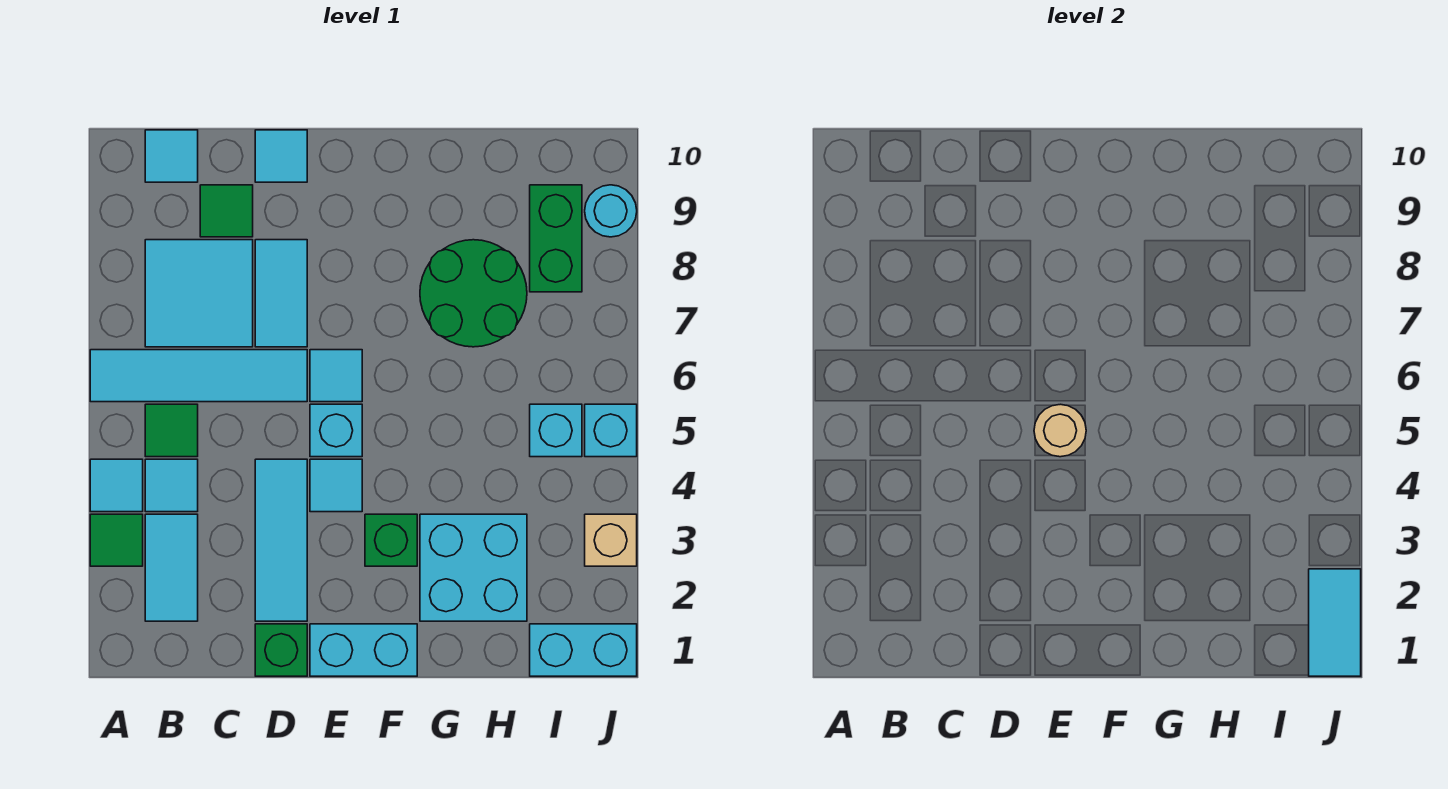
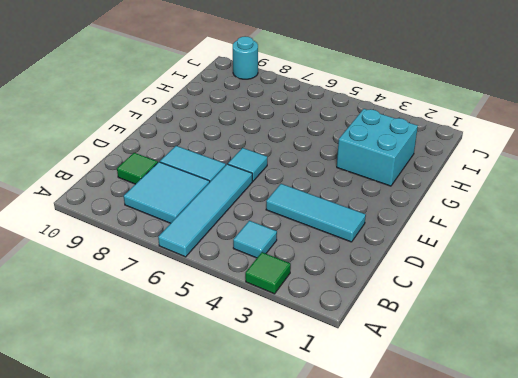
none -> cyan tile A4 level 1
none -> cyan tile B2:B3 level 1
none -> green tile B5 level 1

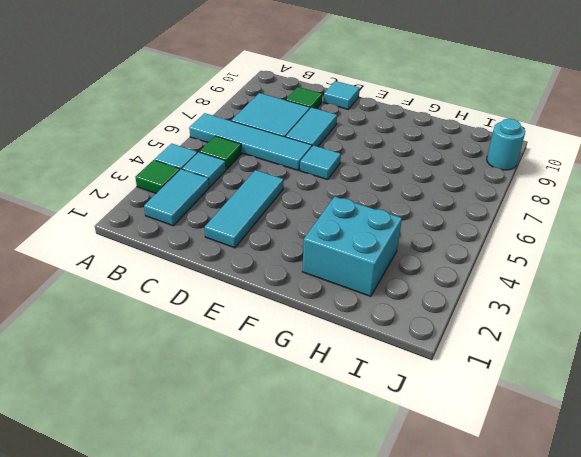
none -> cyan tile B10 level 1
none -> green brick D1 level 1
none -> cyan brick E1:F1 level 1

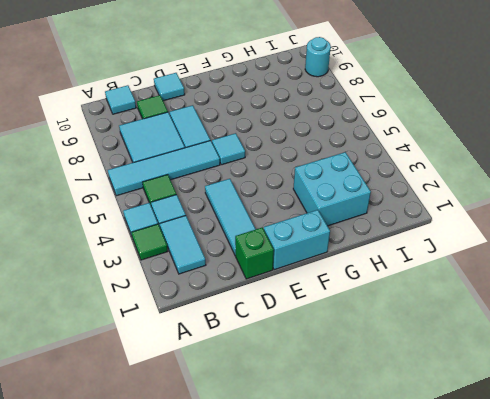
none -> cyan tile E4 level 1
none -> cyan brick E5 level 1
none -> green brick F3 level 1

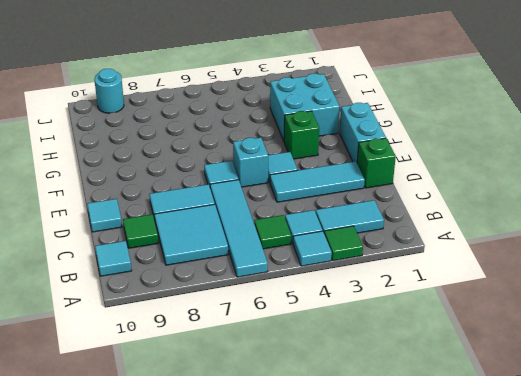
none -> green round brick G7:H8 level 1
none -> cyan brick I1:J1 level 1
none -> cyan brick I5 level 1

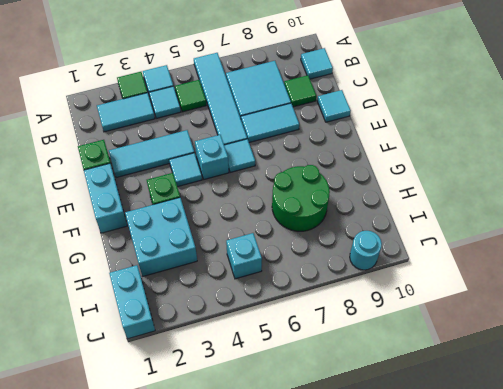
none -> green brick I8:I9 level 1
none -> tan brick J3 level 1
none -> cyan brick J5 level 1

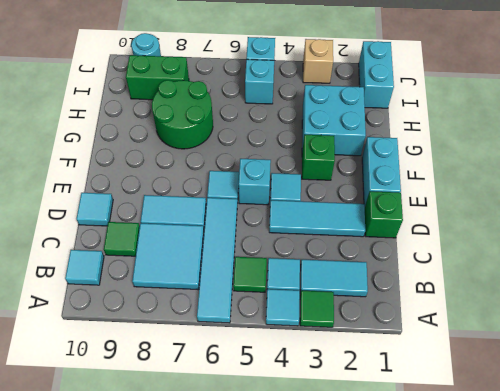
none -> tan round brick E5 level 2
none -> cyan tile J1:J2 level 2

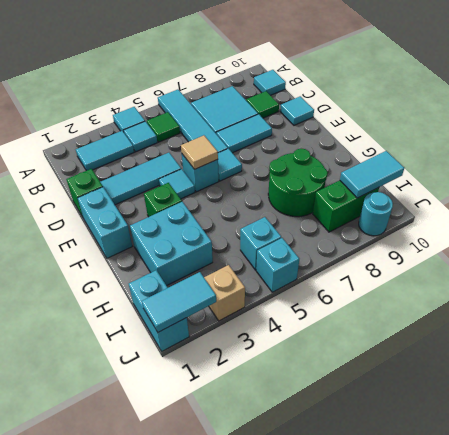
tan tile E5 level 2 -> tan round brick E5 level 2
cyan tile I9:I10 level 2 -> none
none -> green tile A3 level 1

